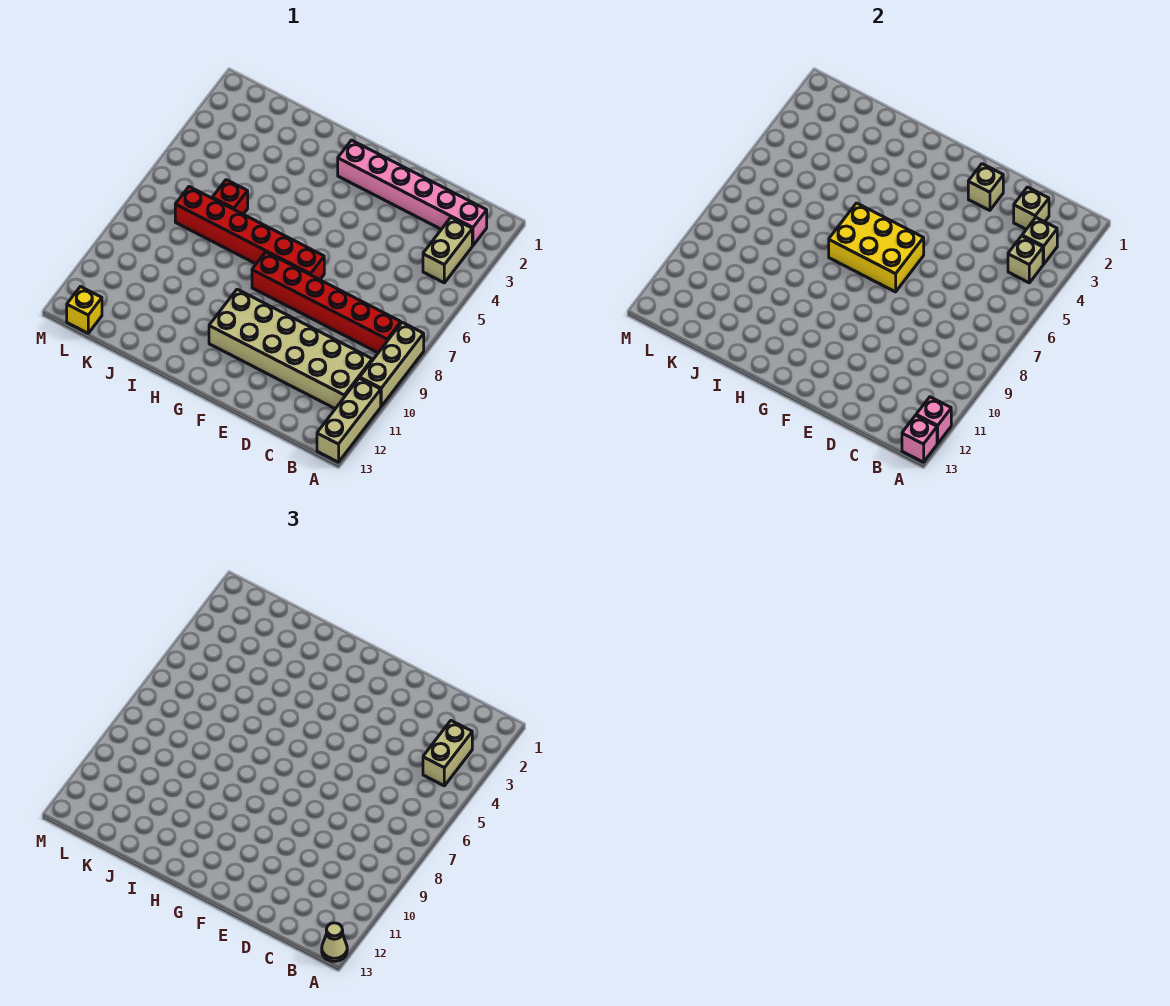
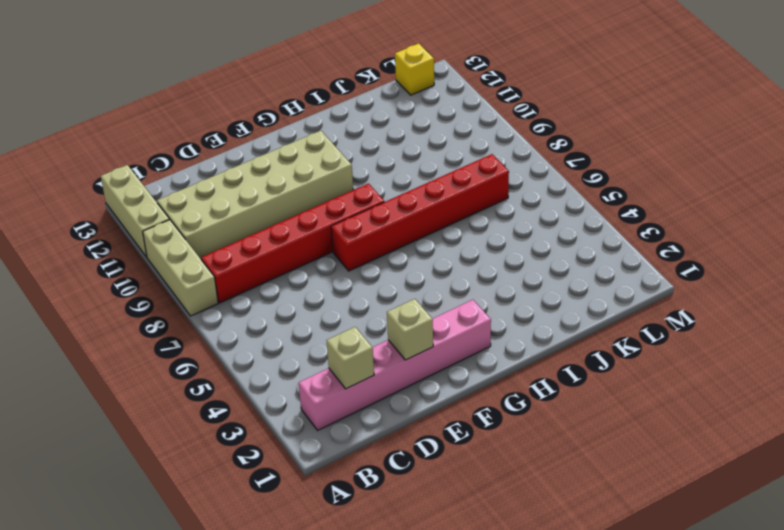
none -> tan brick B3:B4 level 1
none -> red brick J6 level 1
none -> pink brick A12 level 2

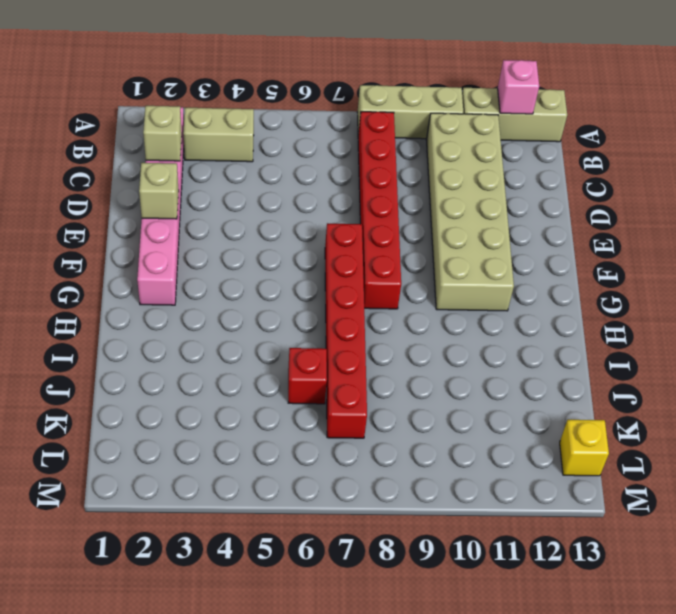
none -> pink brick A13 level 2
none -> tan brick B3 level 2
none -> tan brick B4 level 2

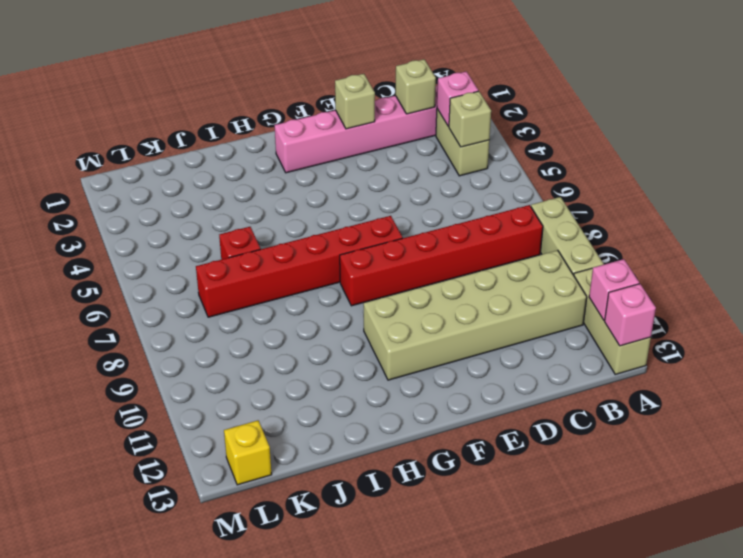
pink brick B3 level 2 -> tan brick B3 level 2
none -> yellow brick F6:H7 level 2
none -> tan cone A13 level 3
none -> tan brick B3:B4 level 3

